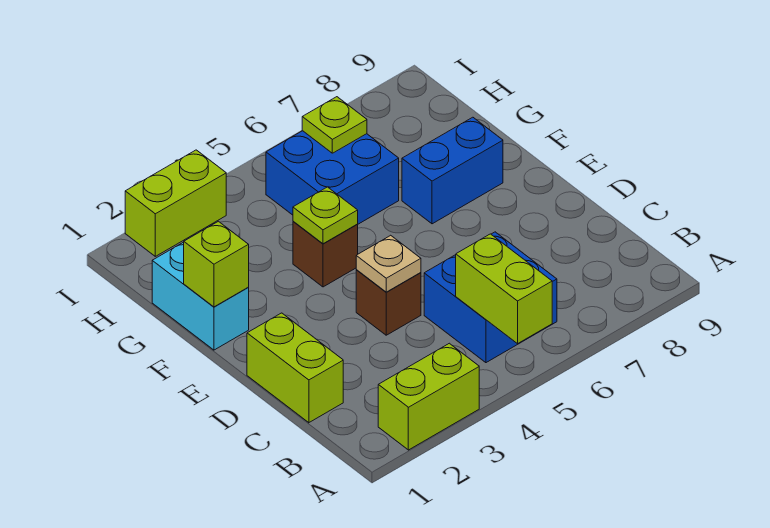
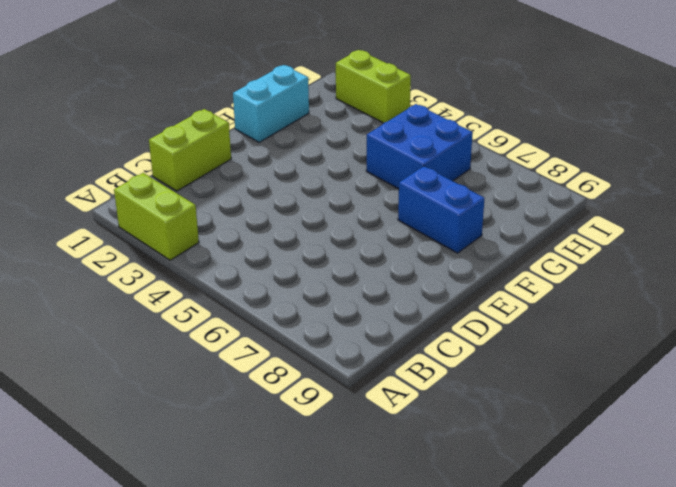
none -> blue brick B5:C6 level 1
none -> brown brick D4 level 1
none -> brown brick F4 level 1

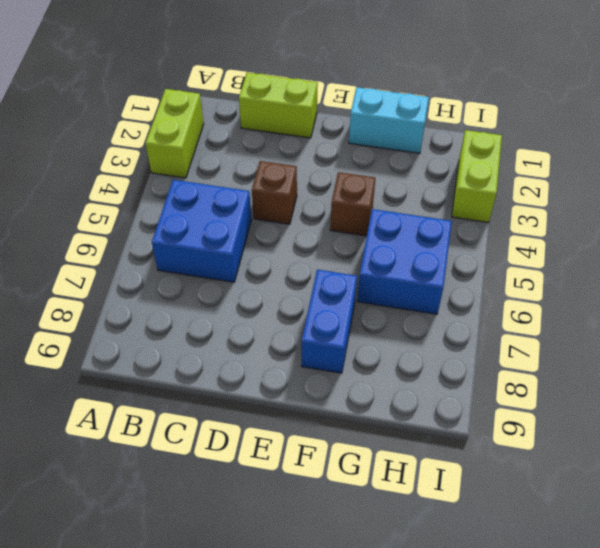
none -> lime brick A5:B5 level 2
none -> tan plate D4 level 2
none -> lime brick F1 level 2

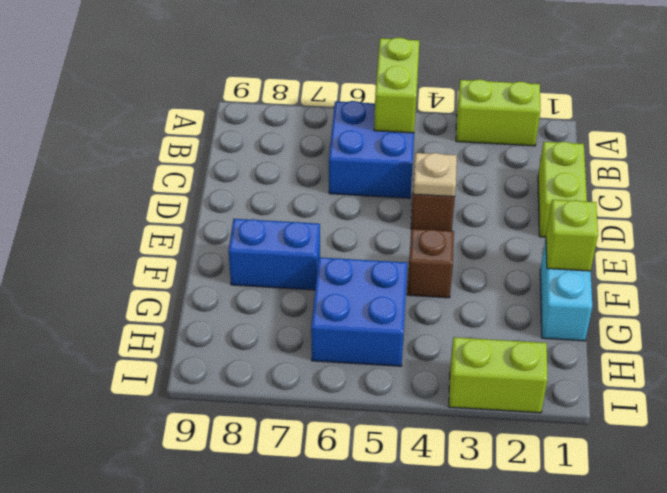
none -> lime plate F4 level 2
none -> lime plate H6 level 2

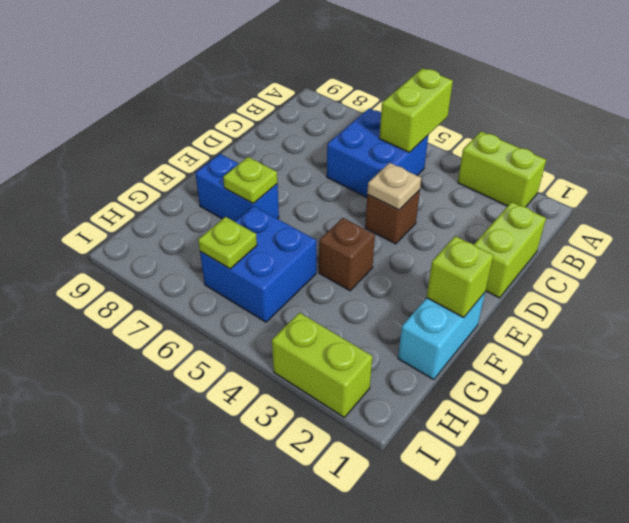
lime plate F7 level 2 -> lime plate F4 level 2

